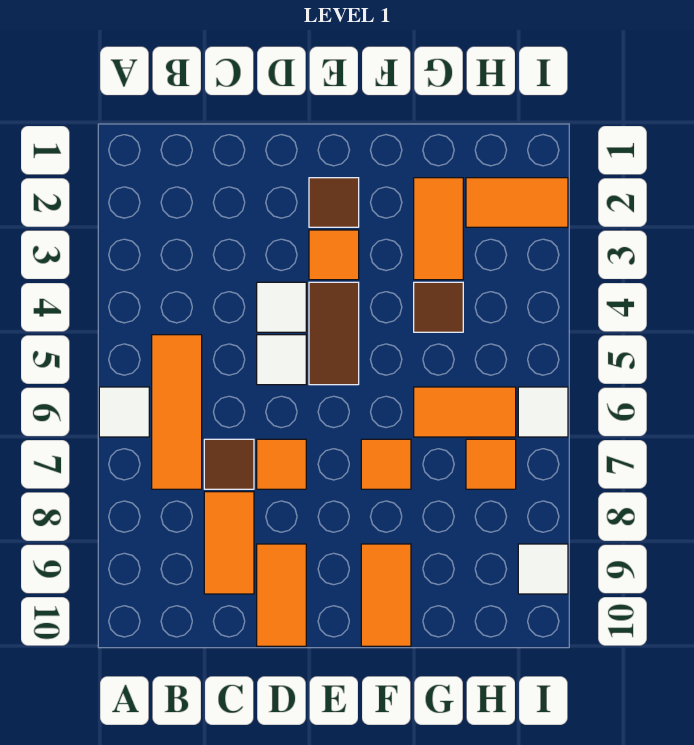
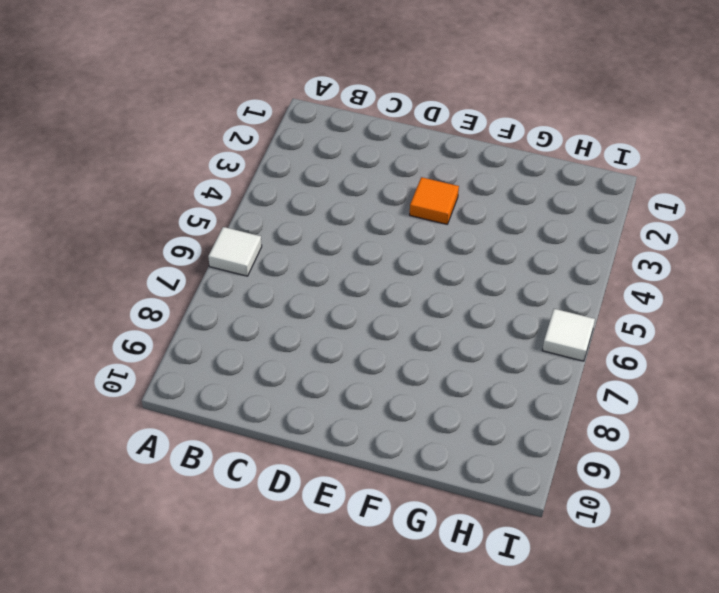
none -> orange tile B5:B7 level 1
none -> brown tile C7 level 1
none -> orange tile C8:C9 level 1

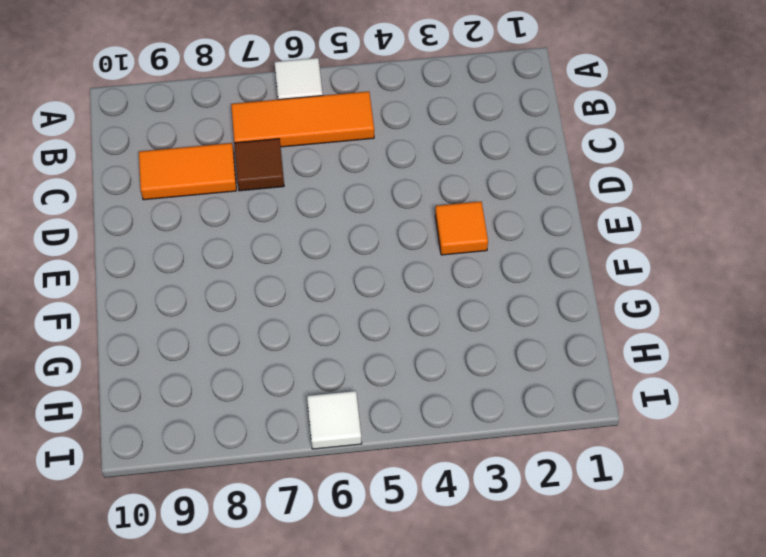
none -> white tile D4 level 1
none -> white tile D5 level 1
none -> orange tile D7 level 1

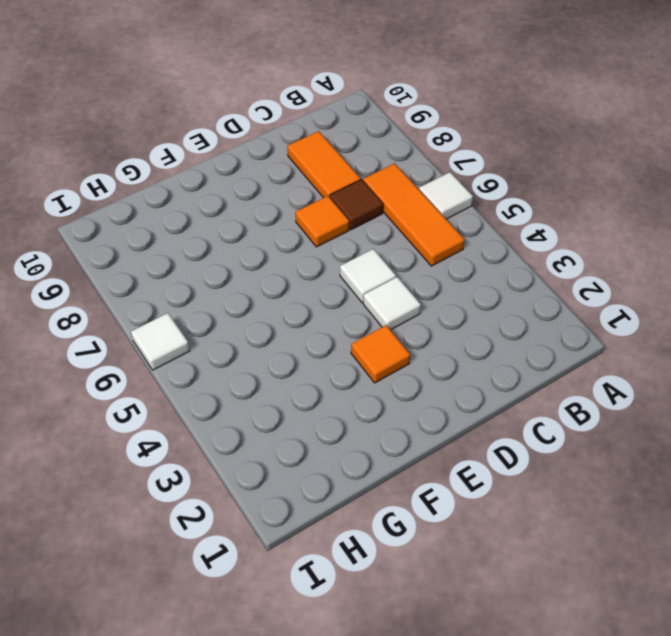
none -> orange tile D9:D10 level 1
none -> brown tile E2 level 1
none -> brown tile E4:E5 level 1

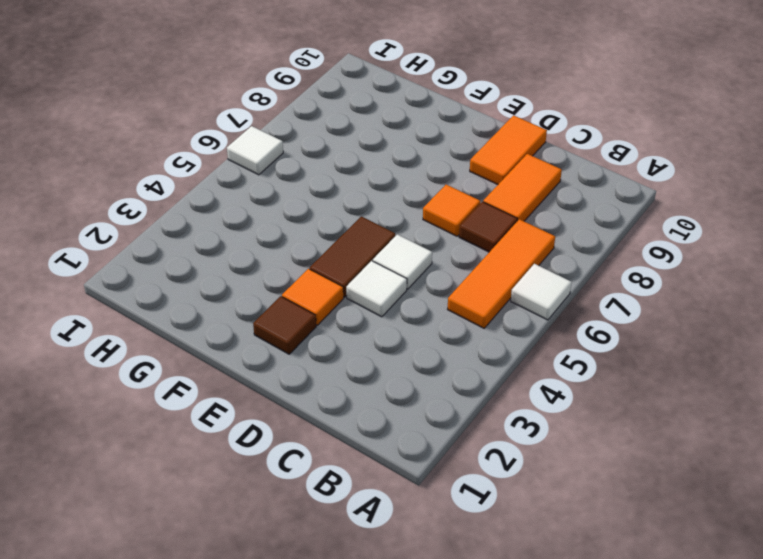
none -> orange tile F7 level 1
none -> orange tile F9:F10 level 1
none -> orange tile G2:G3 level 1

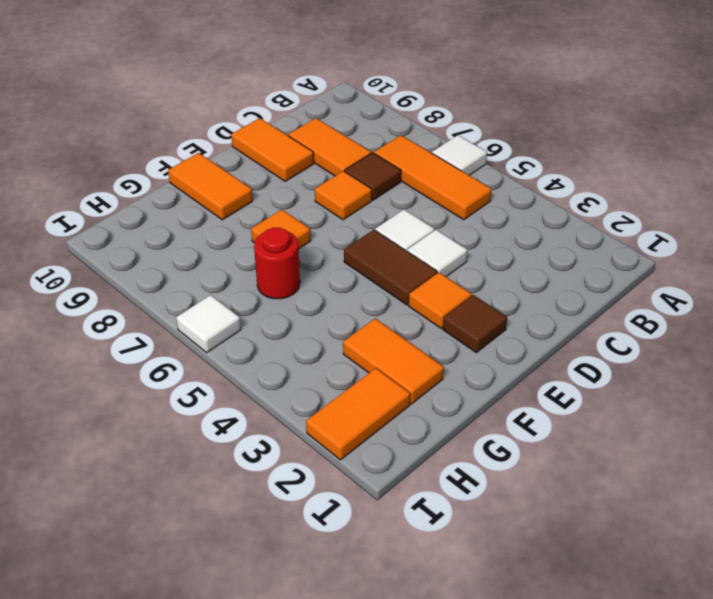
red round brick G6 level 1 -> orange tile G6:H6 level 1
none -> brown tile G4 level 1
none -> orange tile H7 level 1
none -> white tile I9 level 1

